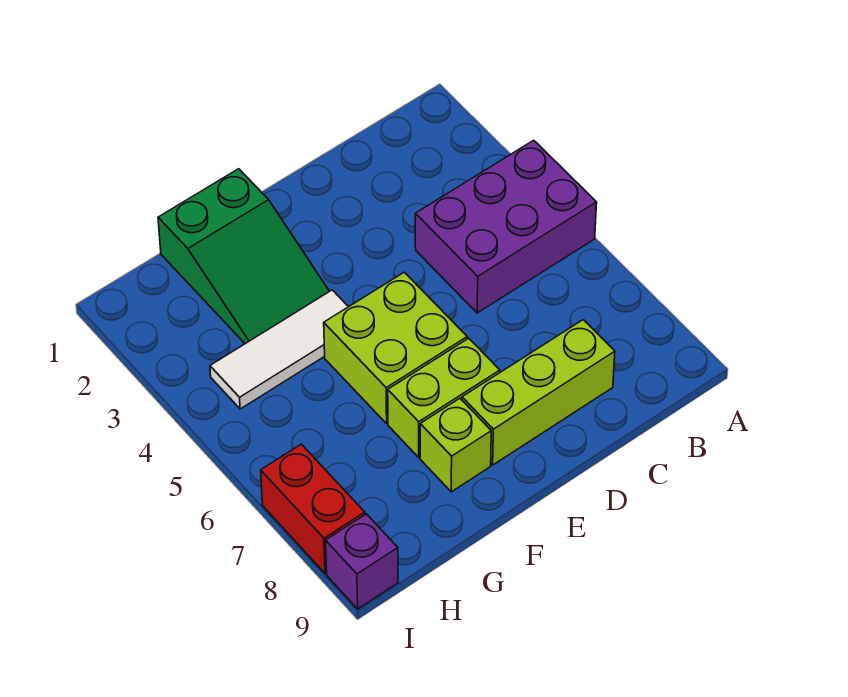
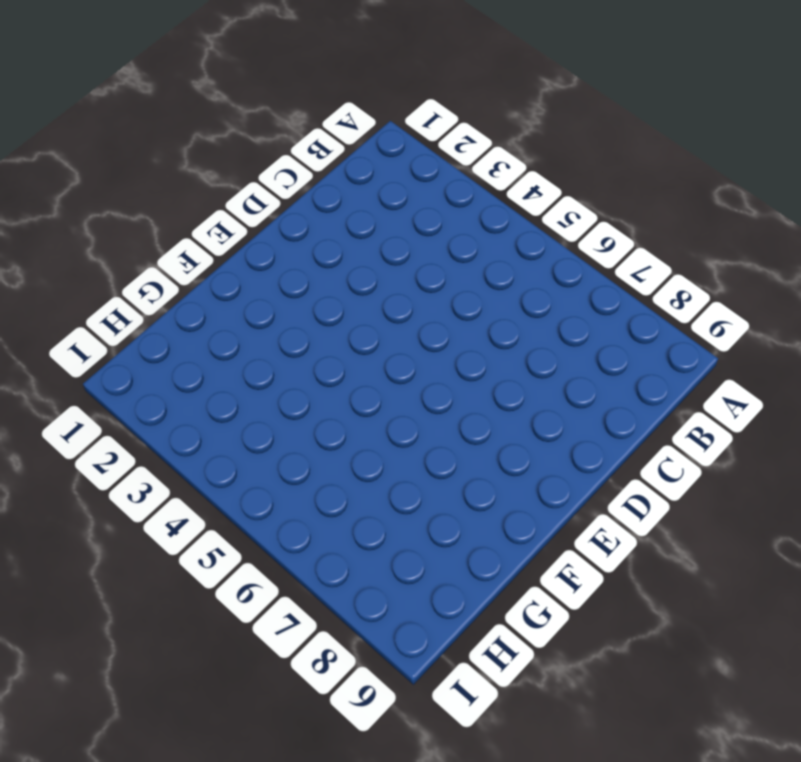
none -> purple brick A4:C5 level 1
none -> lime brick C8:E8 level 1

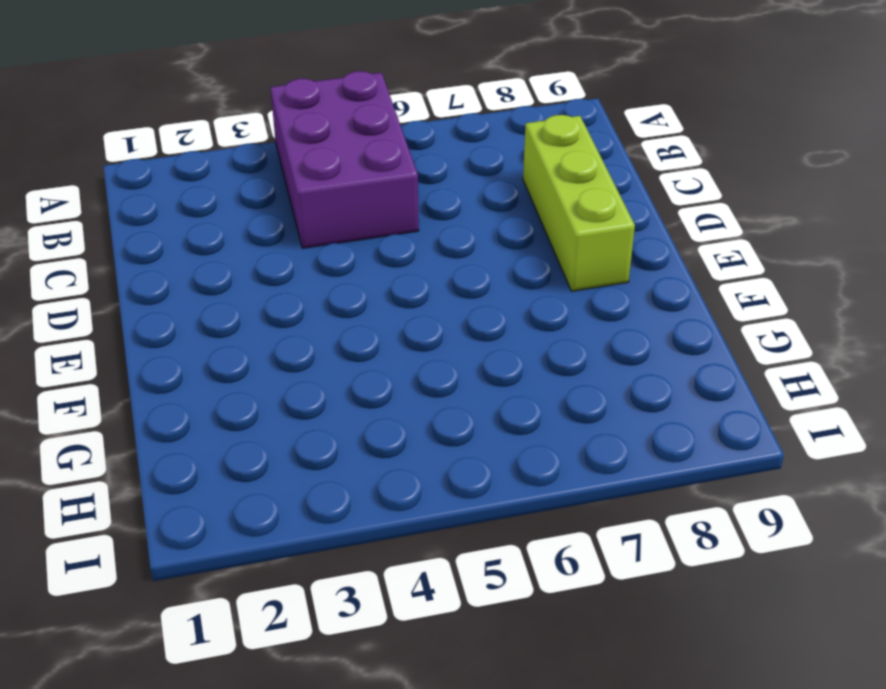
none -> lime brick E5:F6 level 1
none -> lime brick E7:F7 level 1

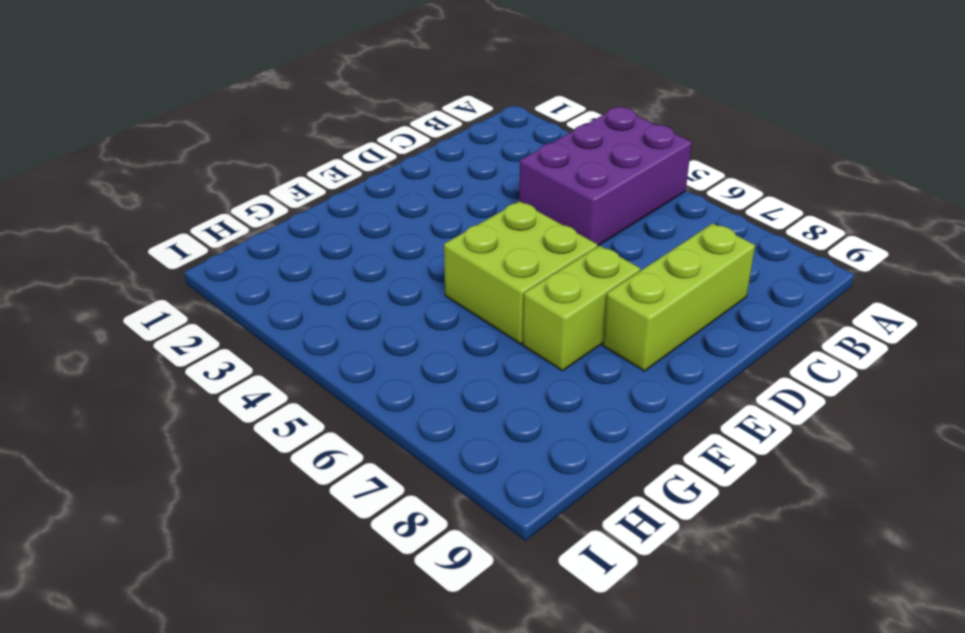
none -> green slope F1:G3 level 1 top 1
none -> white tile F4:H4 level 1

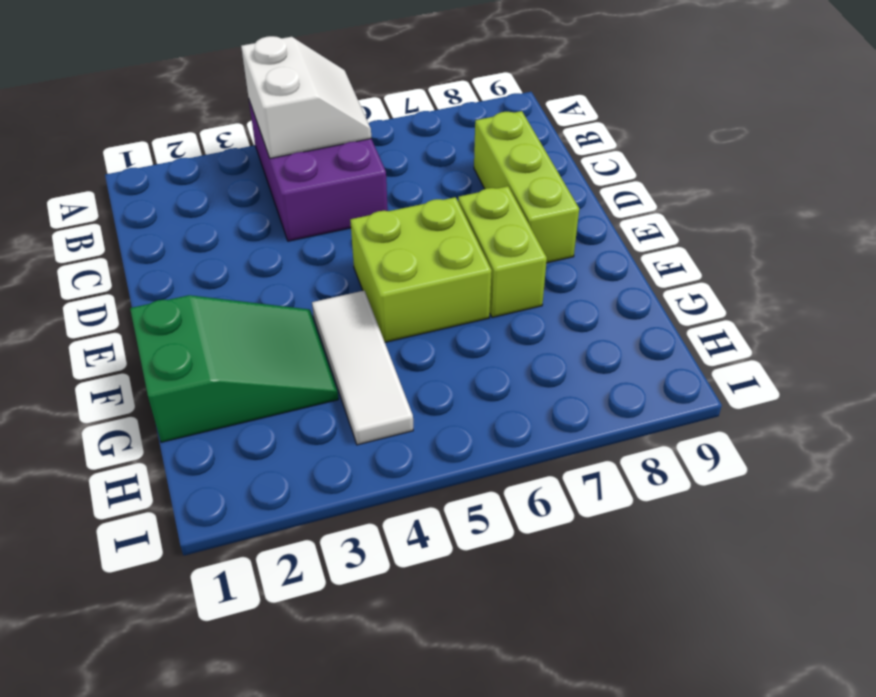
white slope A4:B5 level 2 top 4 -> none
none -> lime brick F8 level 1
none -> red brick I7:I8 level 1

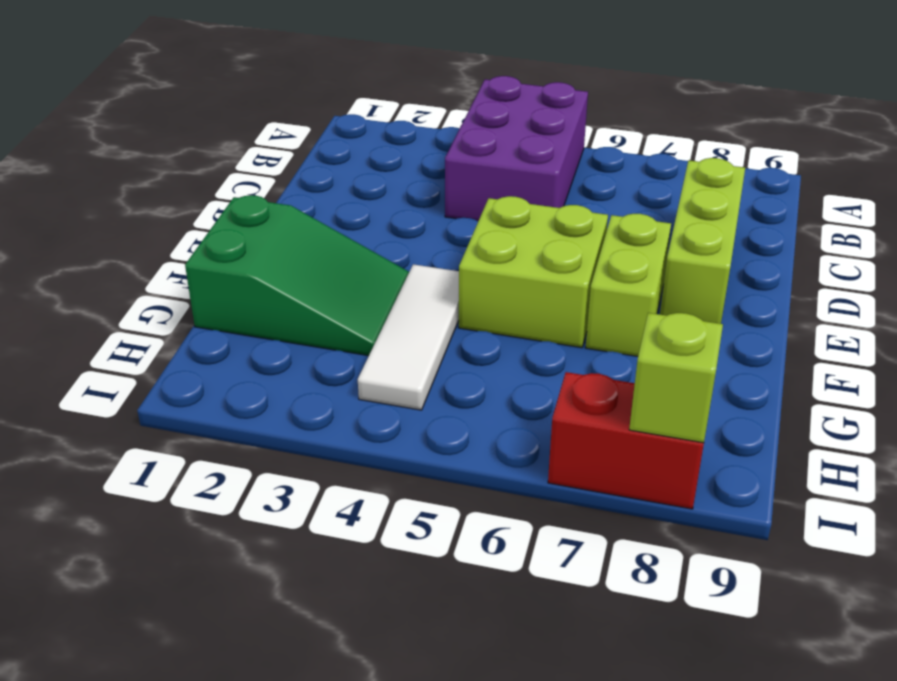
lime brick I8 level 2 -> lime brick F8 level 1
none -> purple brick I9 level 1

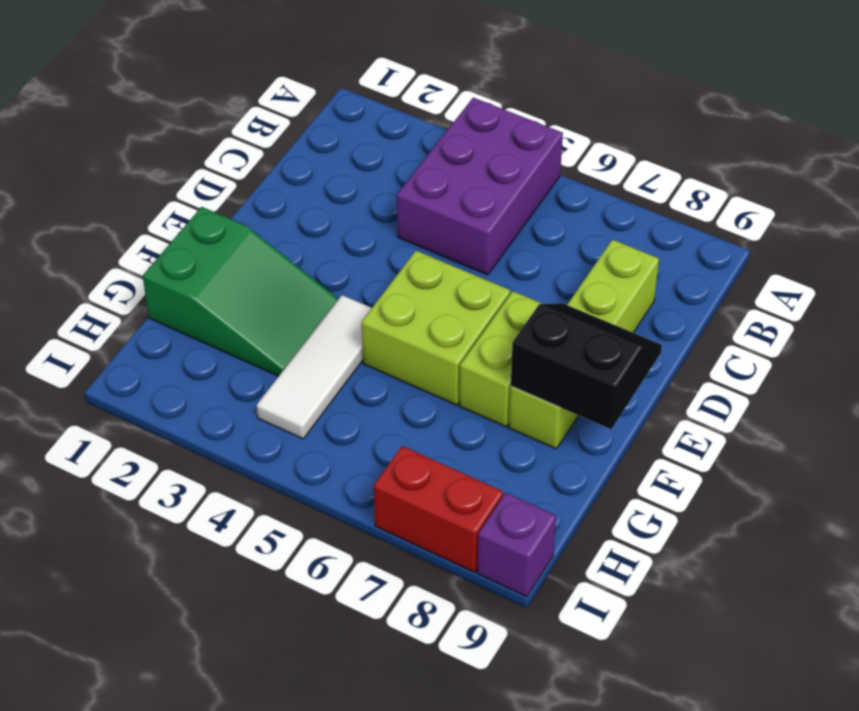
black slope E8:F9 level 2 top F -> none

